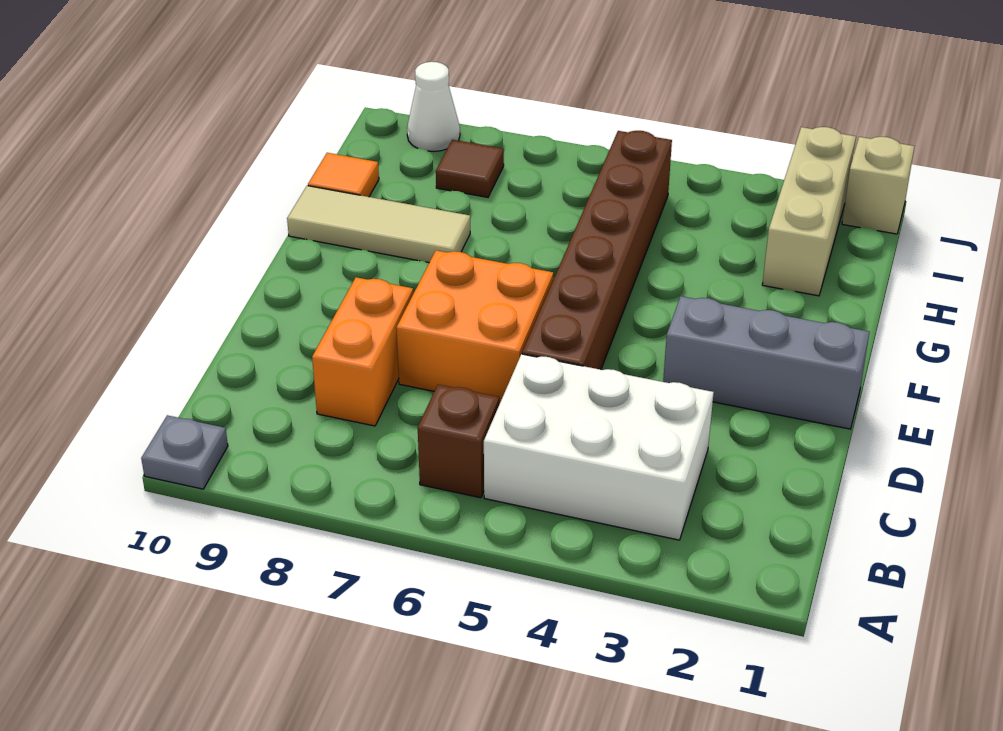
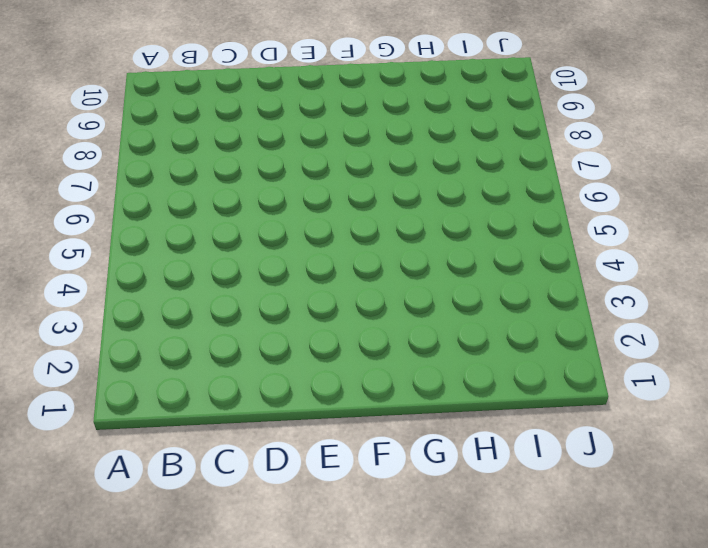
none -> grey plate A10 level 1
none -> white brick B3:C5 level 1
none -> brown brick B6 level 1

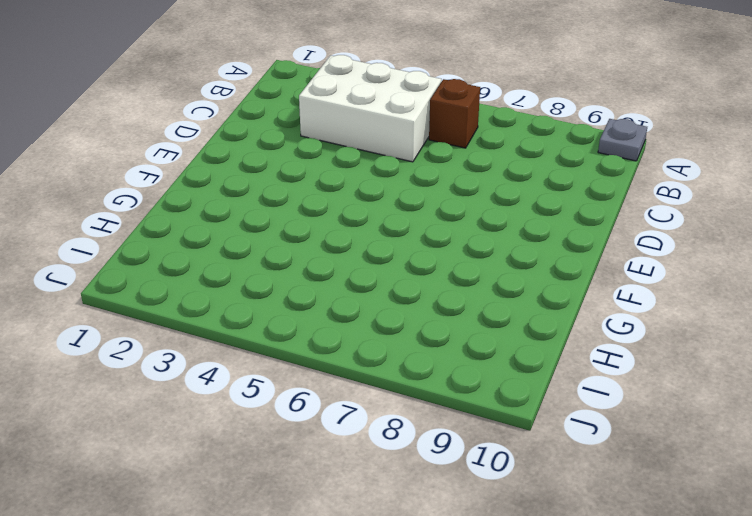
none -> orange brick C8:D8 level 1
none -> brown brick D5:I5 level 1
none -> orange brick D6:E7 level 1

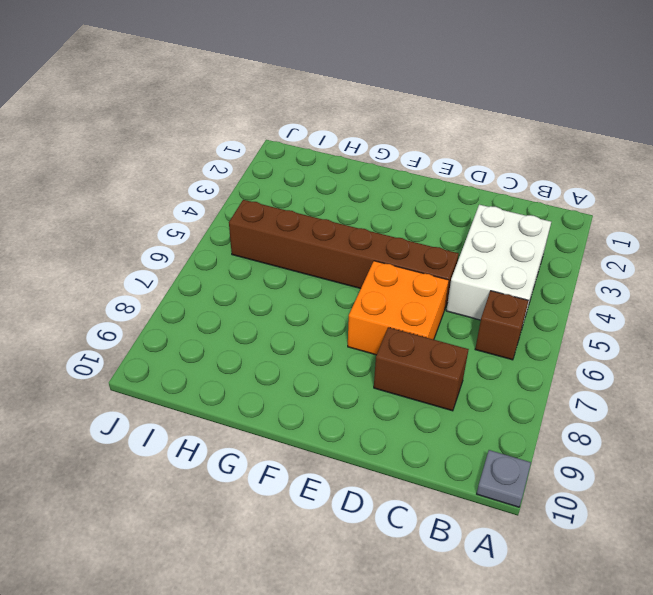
brown brick C8:D8 level 1 -> orange brick C8:D8 level 1
none -> grey brick E1:E3 level 1
none -> tan tile G8:G10 level 1
none -> tan brick H2:J2 level 1

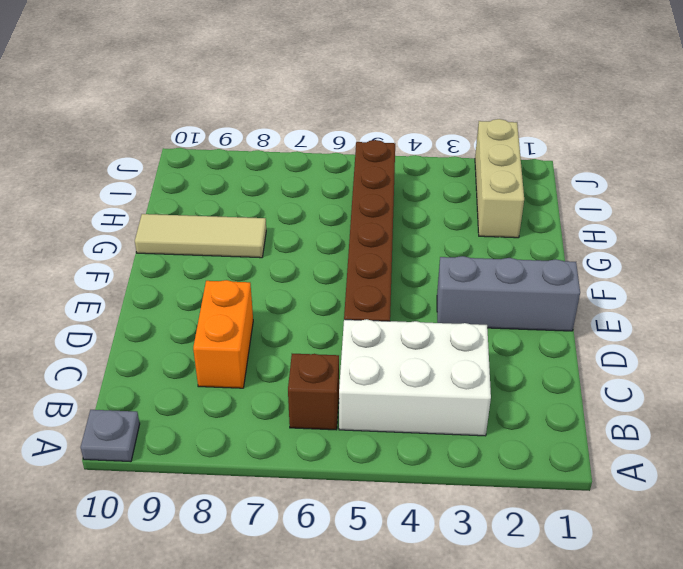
none -> orange brick D6:E7 level 1
none -> orange tile H10 level 1
none -> brown tile I8 level 1

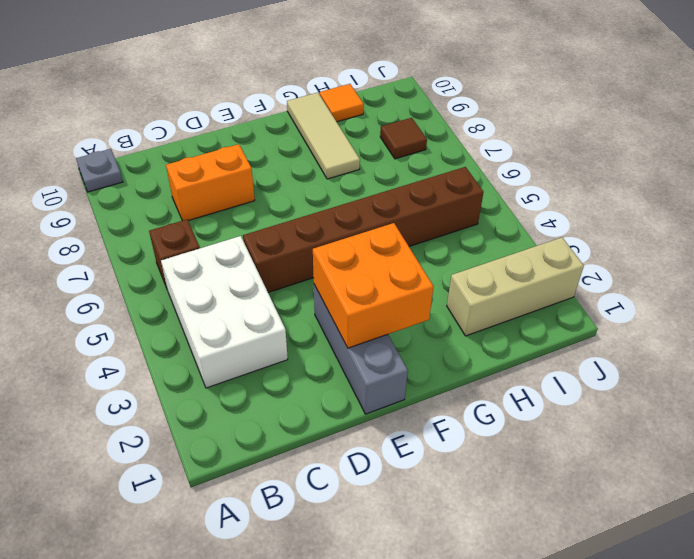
orange brick E2:F3 level 2 -> orange brick D6:E7 level 1
none -> tan brick J1 level 1
none -> white cone J9 level 1

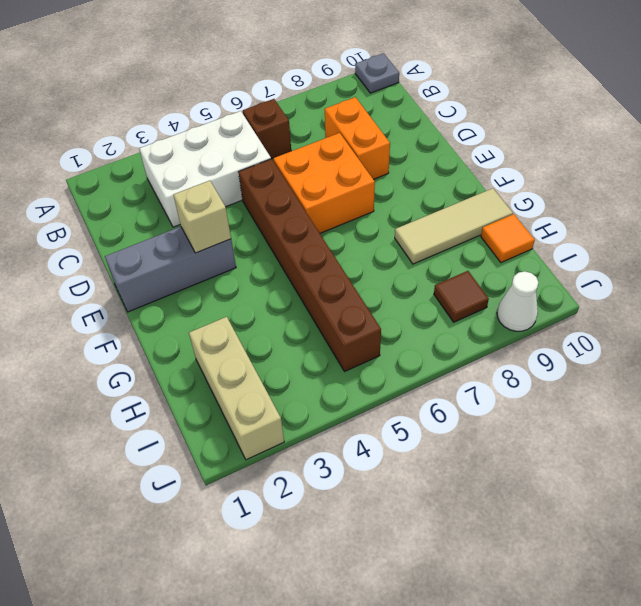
tan brick E3 level 2 -> tan brick J1 level 1

